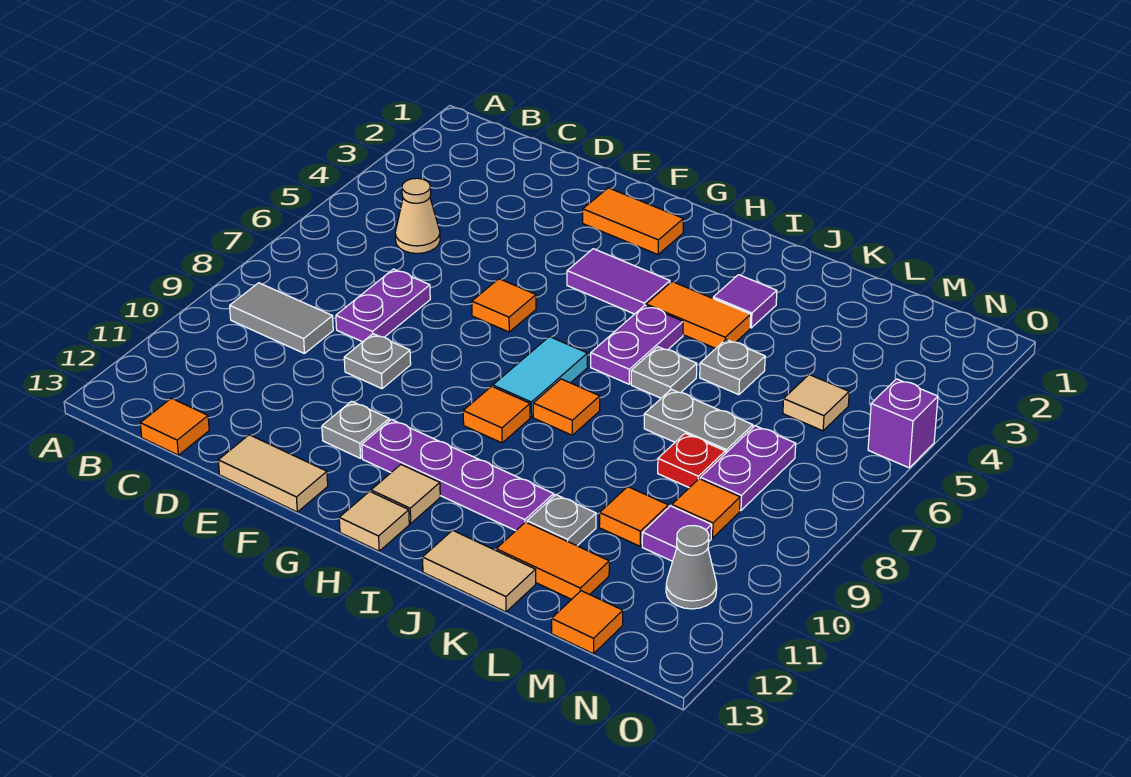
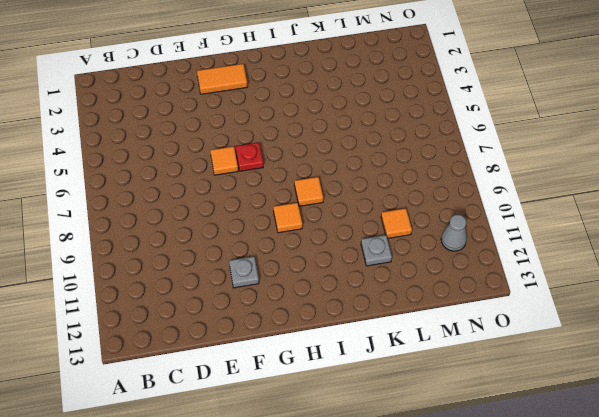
red plate G6 level 1 -> red plate L8 level 1
none -> grey tile B9:C9 level 1
none -> tan cone C5 level 1
none -> orange tile C13 level 1
none -> purple plate D7:D8 level 1

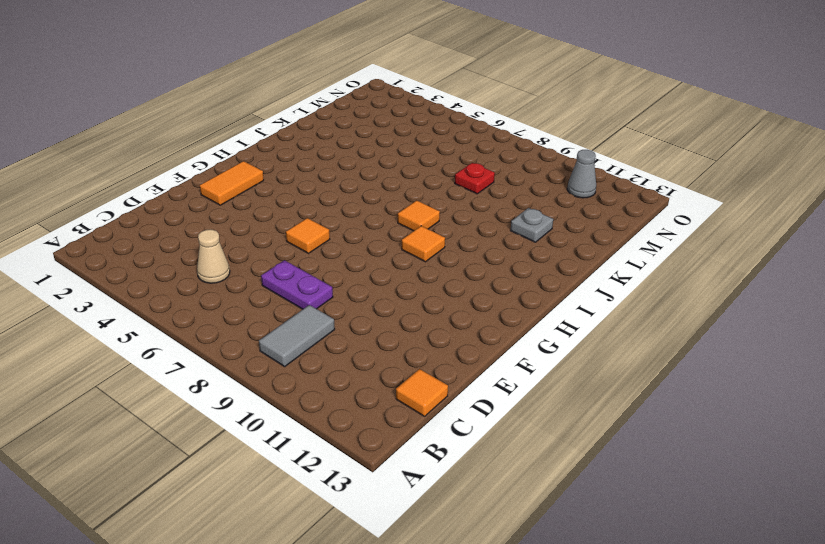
none -> grey plate E9 level 1
none -> tan tile E13:F13 level 1
none -> grey plate F11 level 1
none -> purple tile G4:H4 level 1

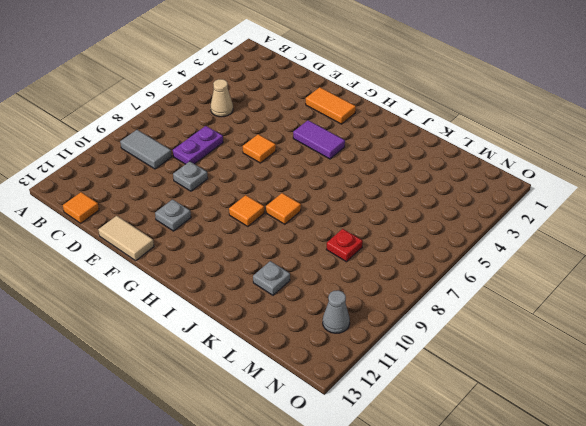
none -> purple plate G11:J11 level 1
none -> cyan tile H7:H8 level 1
none -> tan tile H12 level 1
none -> tan tile H13 level 1

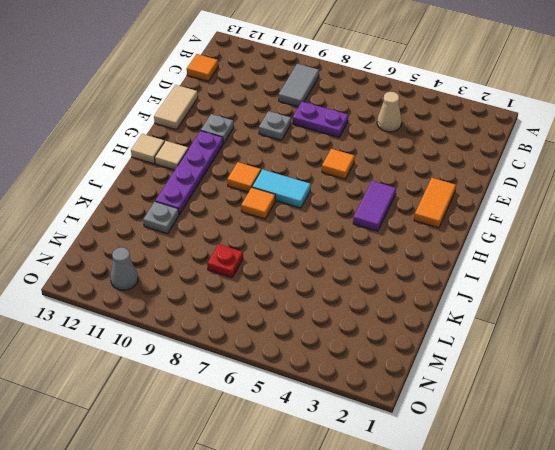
none -> orange tile I4:J4 level 1
none -> purple plate I5:I6 level 1
none -> purple tile J3 level 1
none -> grey plate J6 level 1

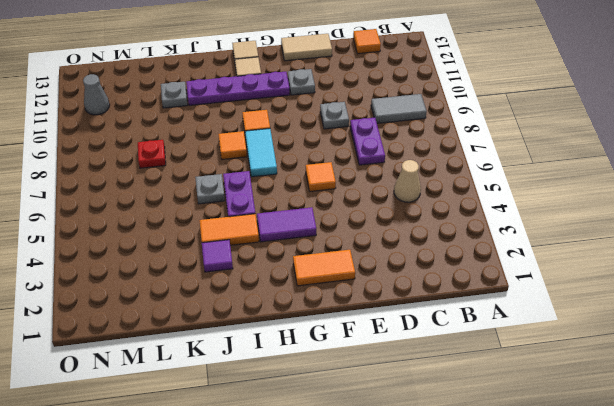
none -> tan tile J13:K13 level 1
none -> grey plate K5 level 1
none -> grey plate K7:L7 level 1
none -> orange tile K12:L12 level 1

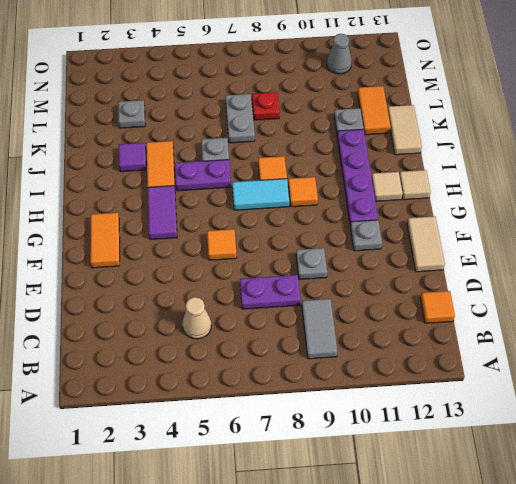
grey plate L3 level 1 -> grey plate K5 level 1
none -> orange tile L10 level 1
none -> tan tile M5 level 1
none -> purple plate M7:M8 level 1
none -> orange tile M9 level 1

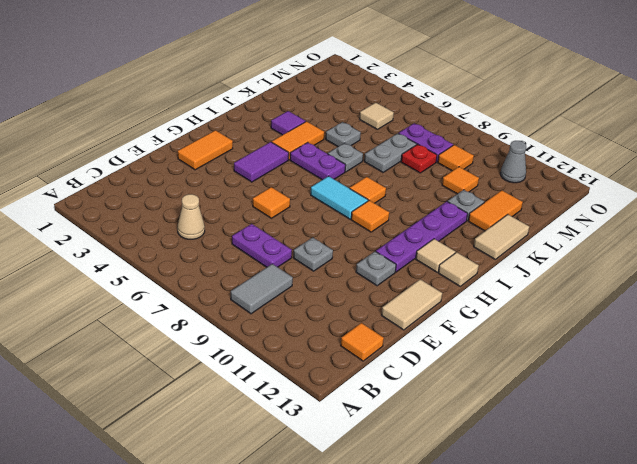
none -> purple tile M10 level 1
none -> orange tile M13 level 1
none -> purple brick O5 level 1

